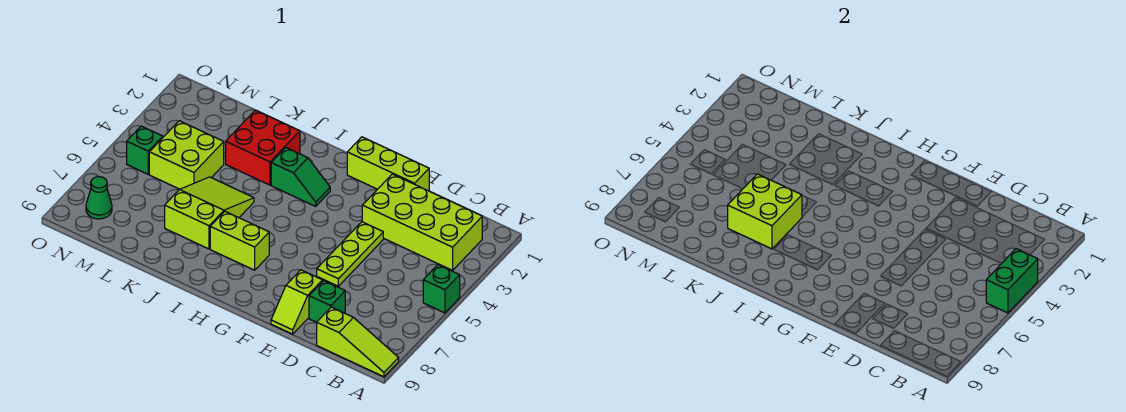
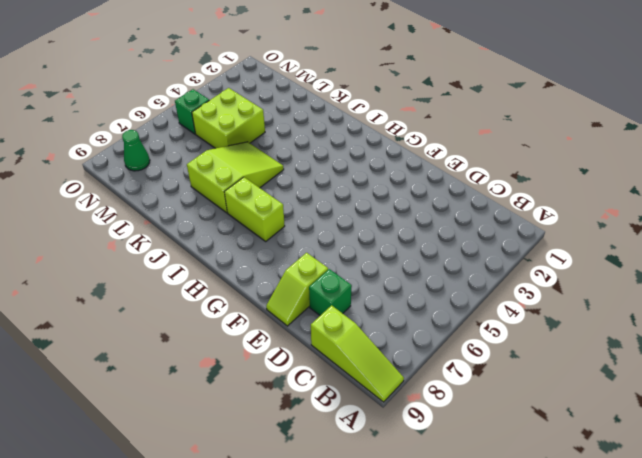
none -> green brick A5 level 1
none -> lime brick B2:E3 level 1
none -> lime brick E1:G1 level 1

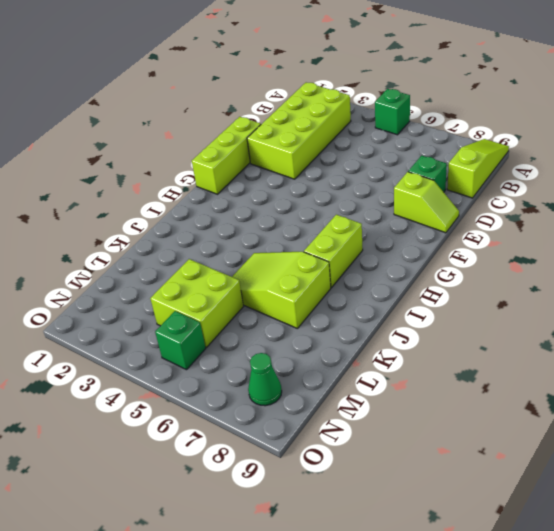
none -> lime plate E4:E6 level 1
none -> green slope H3:I3 level 1 top I
none -> red brick J2:K3 level 1

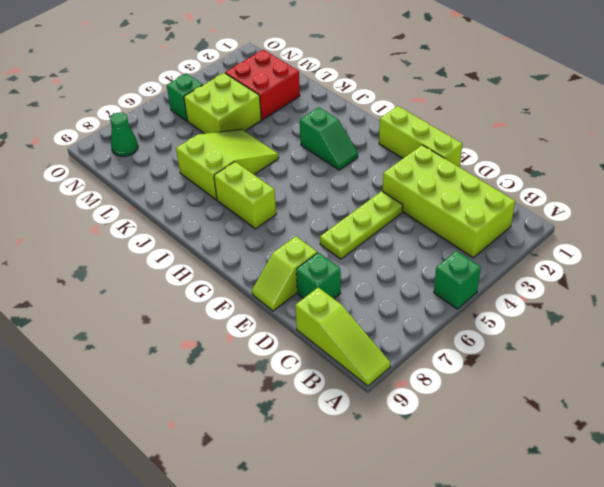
red brick L2:M3 level 1 -> red brick J2:K3 level 1
none -> green brick A4:A5 level 2
none -> lime brick J6:K7 level 2

